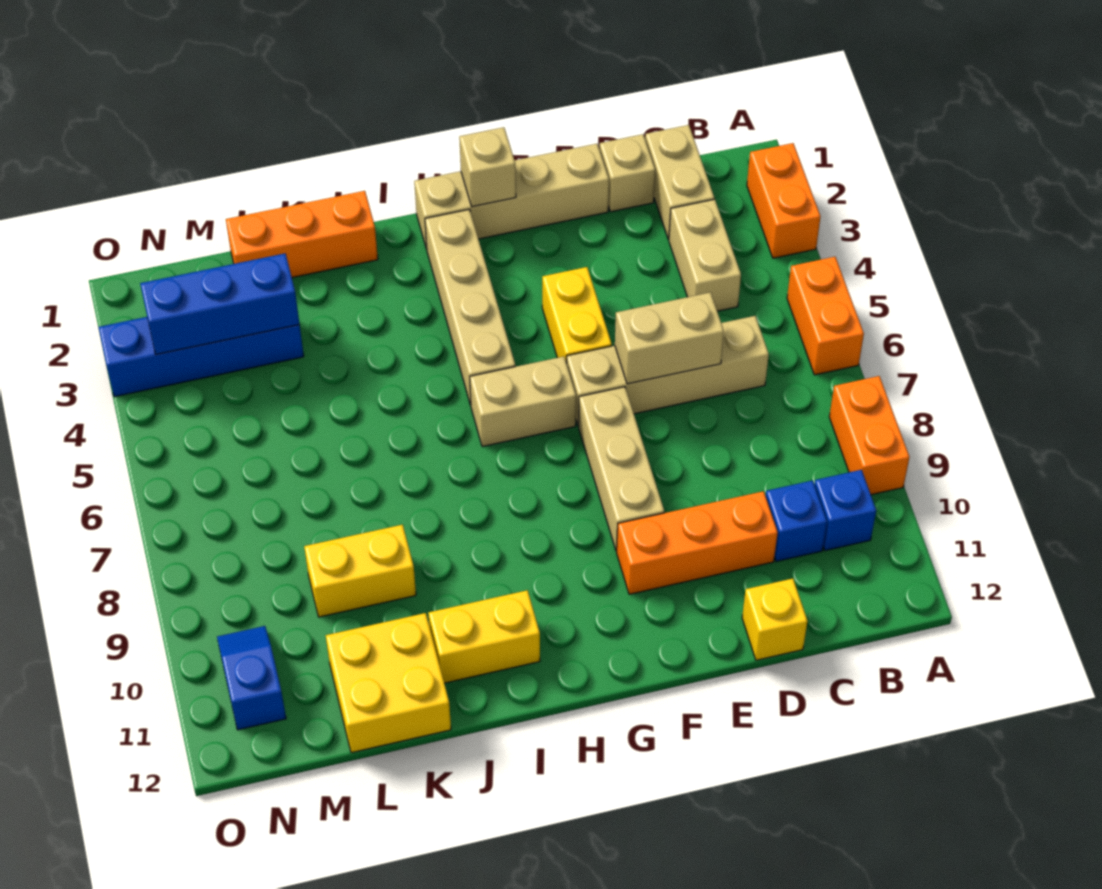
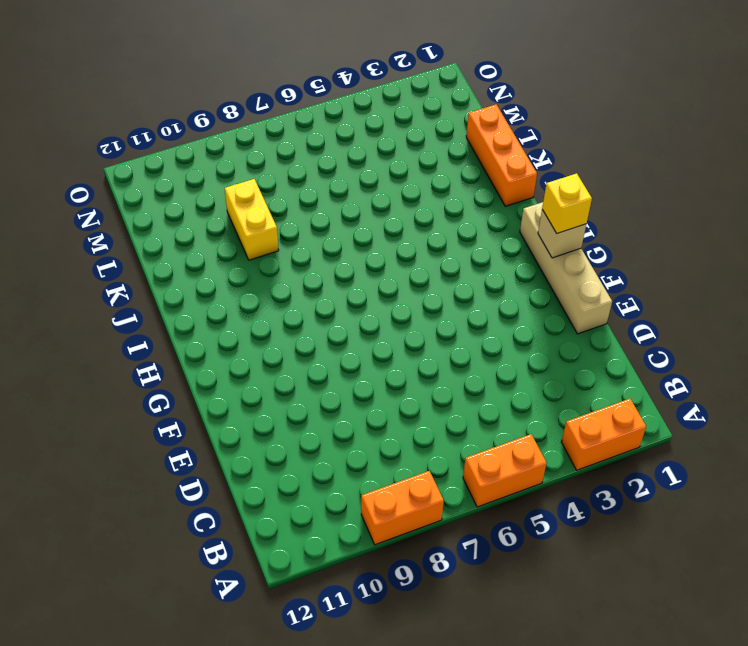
yellow brick G1 level 3 -> yellow brick D12 level 1
none -> blue brick B10 level 1
none -> tan brick C1:C2 level 1
none -> tan brick C3:C4 level 1

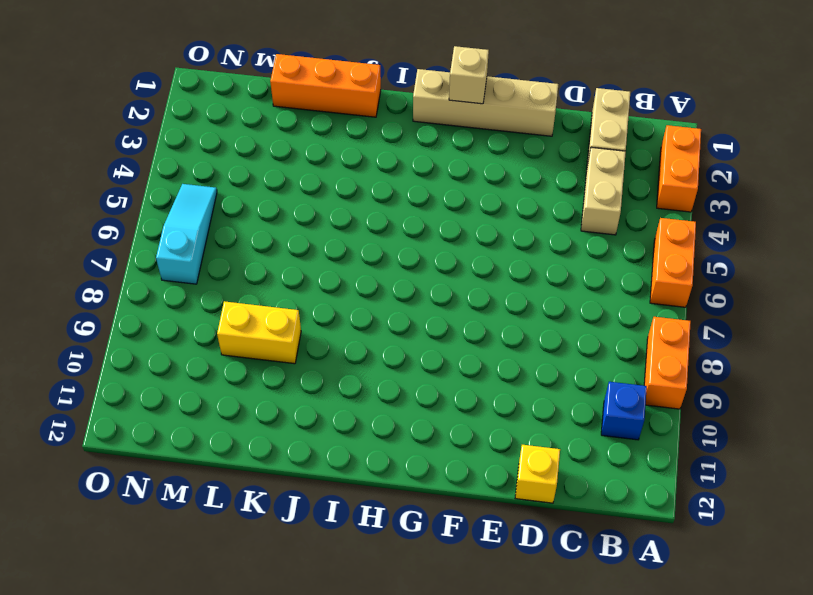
cyan slope N5:N7 level 1 top 7 -> none
none -> tan brick C6:F6 level 1
none -> blue brick C10 level 1
none -> tan brick D1 level 1

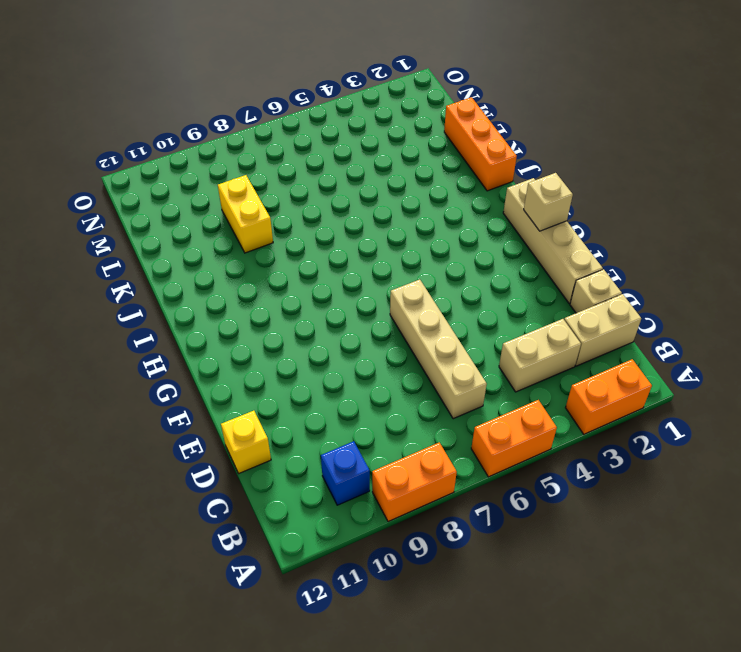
none -> blue brick C10 level 1
none -> orange brick D10:F10 level 1
none -> yellow brick F4:F5 level 1

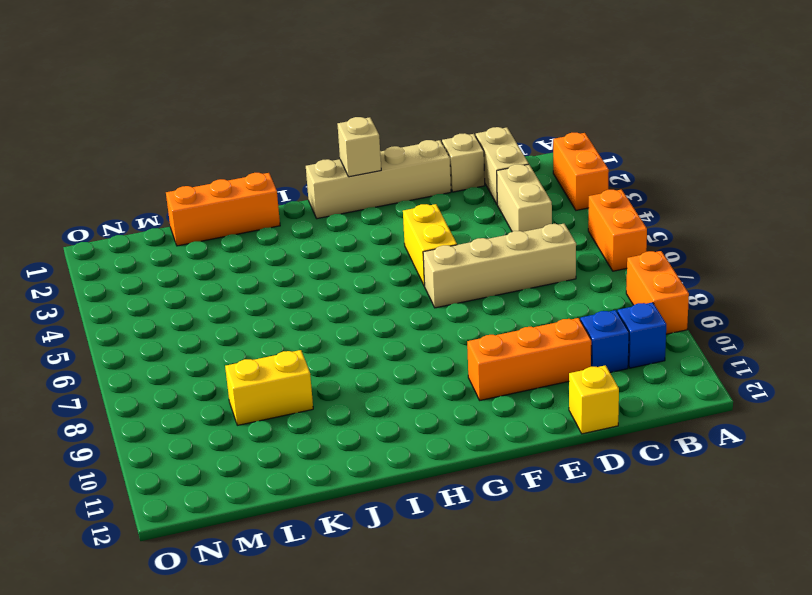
none -> tan brick F7:F9 level 1
none -> tan brick G6:H6 level 1
none -> tan brick H2:H5 level 1

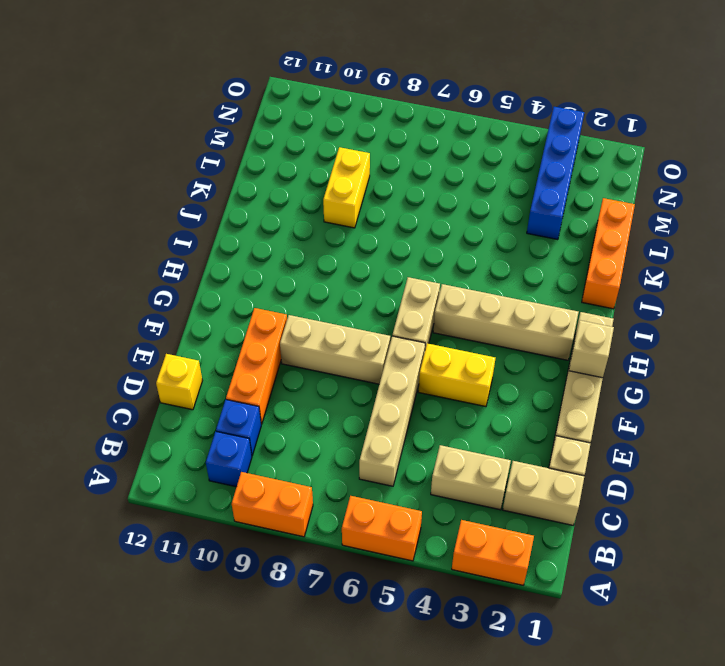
none -> yellow brick I11:J11 level 1
none -> yellow brick K11:L12 level 1
none -> blue slope N10:N11 level 1 top 11

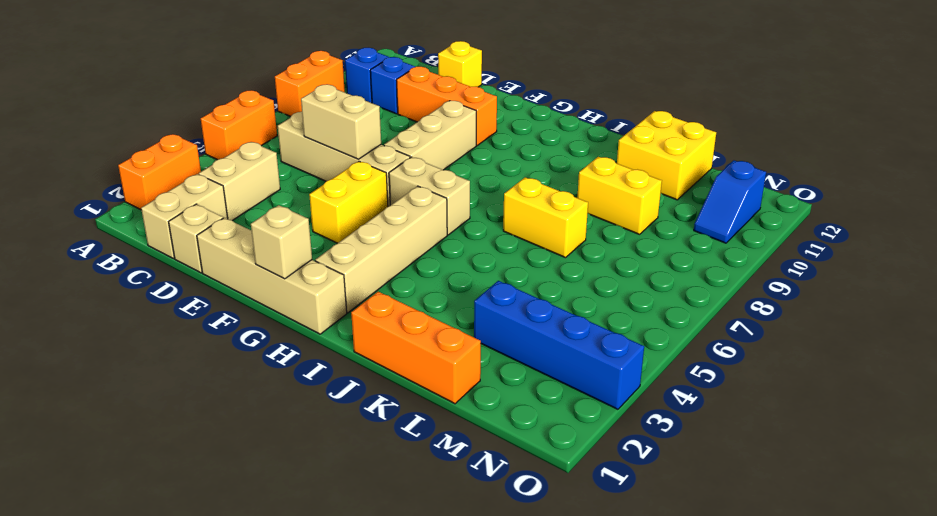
yellow brick J7:K7 level 1 -> yellow brick I11:J11 level 1
none -> blue brick L3:N3 level 2

